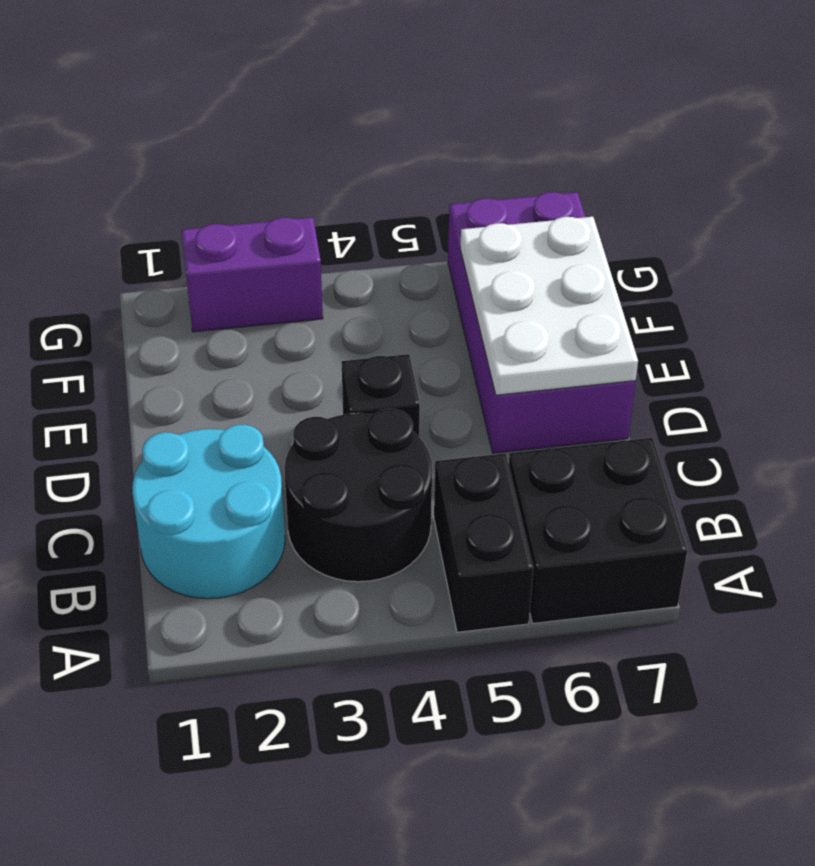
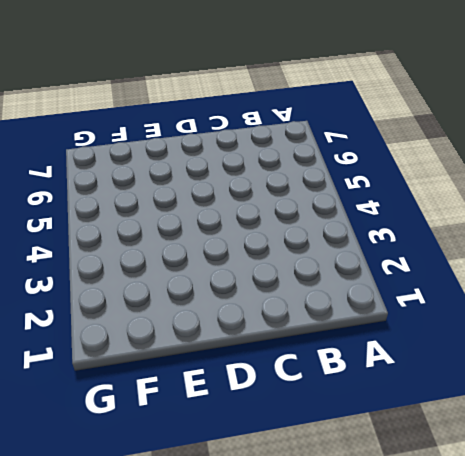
none -> black brick A5:B5 level 1
none -> black brick A6:B7 level 1

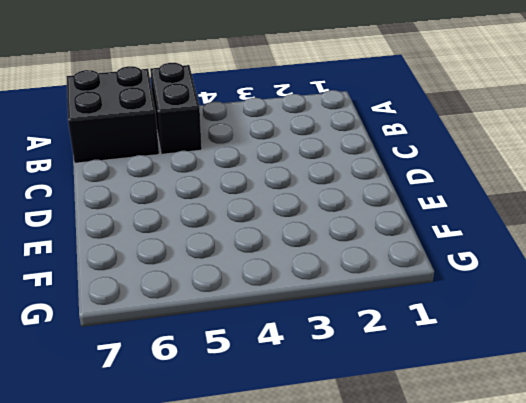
none -> cyan round brick B1:C2 level 1
none -> black round brick B3:C4 level 1

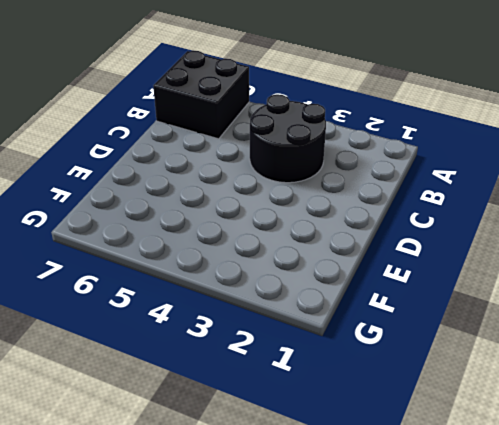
none -> black brick A5:B5 level 1
none -> cyan round brick B1:C2 level 1

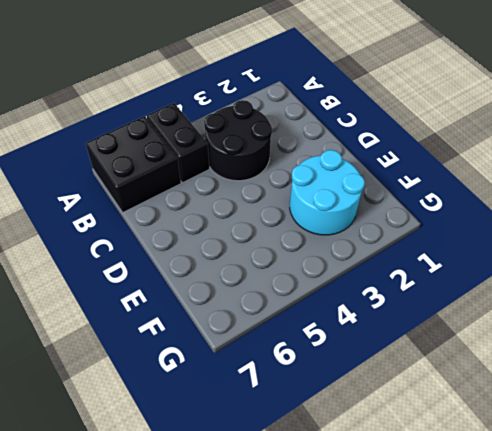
cyan round brick E2:F3 level 1 -> cyan round brick B1:C2 level 1
none -> black brick D4 level 1
none -> purple brick D6:G7 level 1

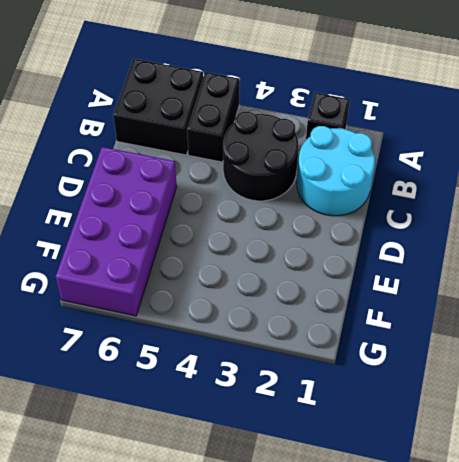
black brick A2 level 1 -> black brick D4 level 1
none -> purple brick G2:G3 level 1
none -> white plate D6:F7 level 2

